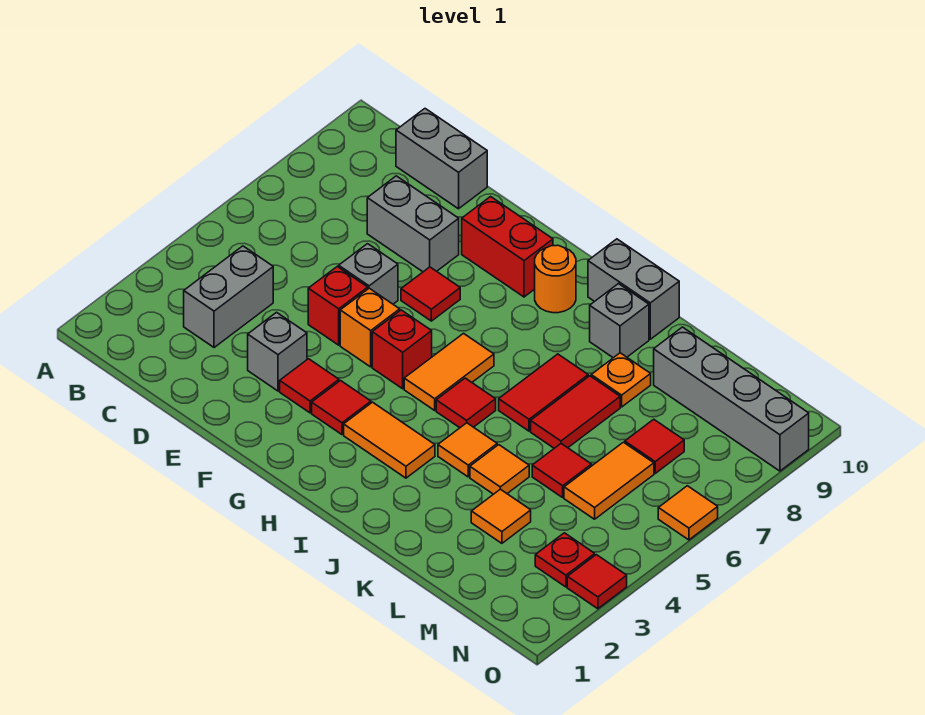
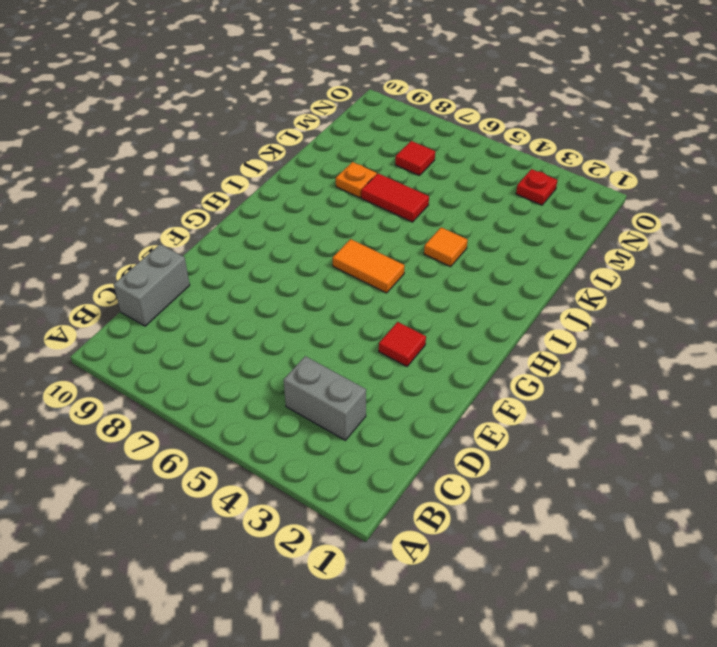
none -> grey brick D8:E8 level 1
none -> grey brick E3 level 1
none -> red brick E5 level 1
none -> grey brick E6 level 1

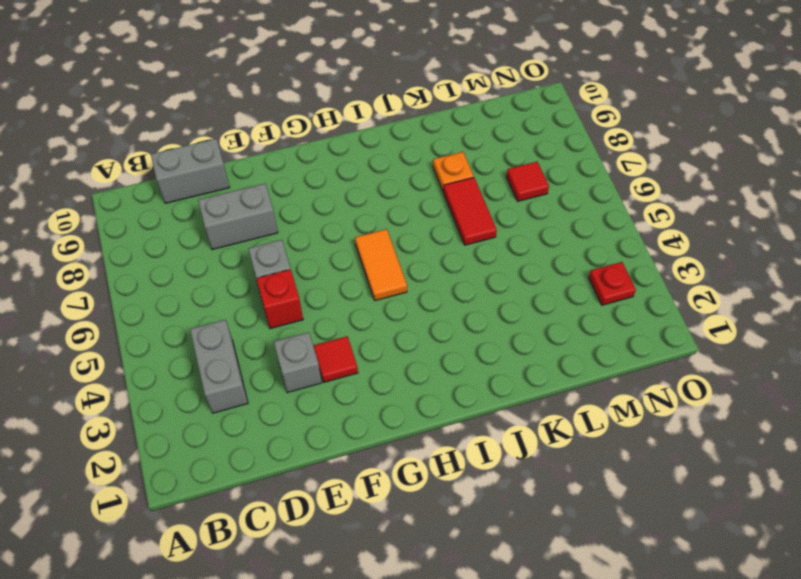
none -> orange brick F5 level 1
none -> red tile F7 level 1
none -> red brick F9:G9 level 1
none -> red tile G3 level 1

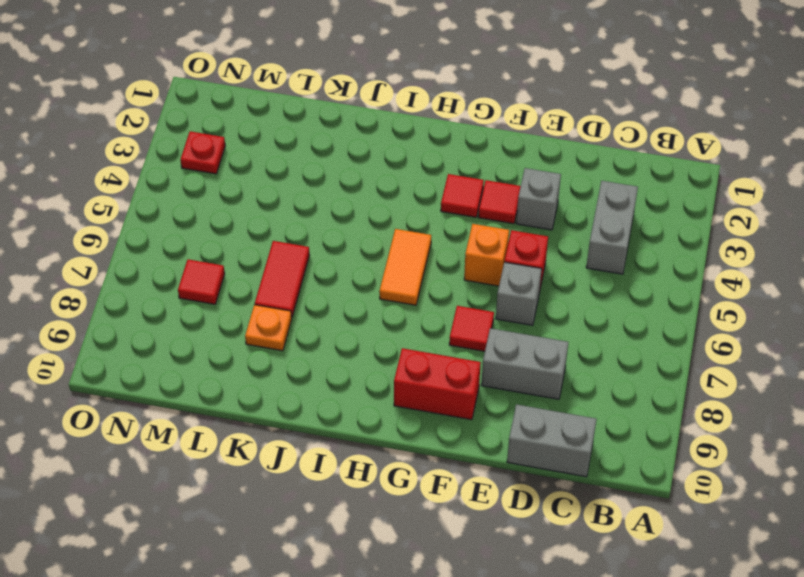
none -> red brick G5 level 1
none -> orange tile H3:I3 level 1
none -> orange round brick H9 level 1
none -> red tile I5 level 1

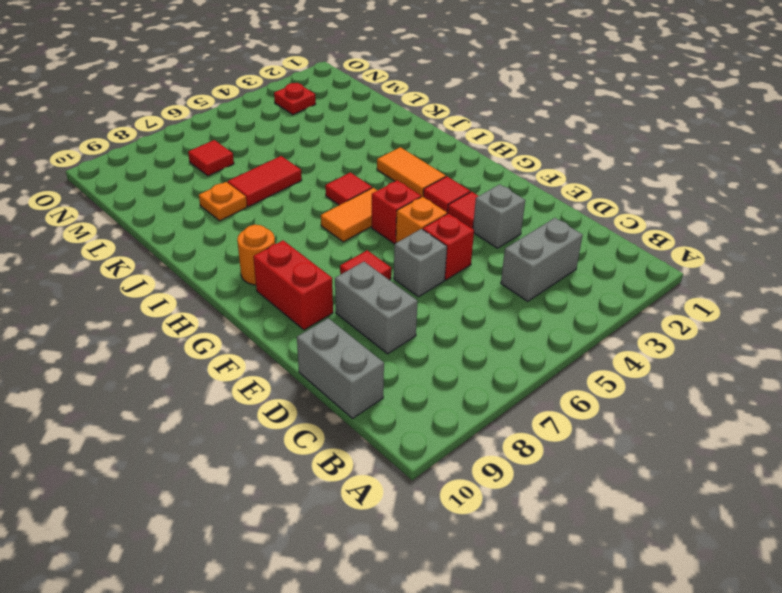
none -> grey brick I10:J10 level 1
none -> orange tile J4 level 1
none -> red tile J6:J7 level 1
none -> grey brick J9 level 1

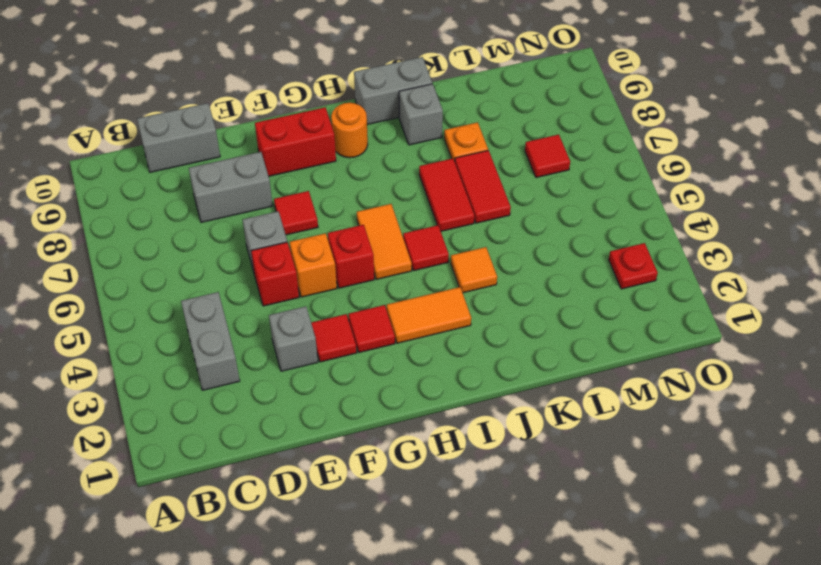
none -> orange tile K4 level 1
none -> orange tile L3 level 1
none -> red tile L5 level 1
none -> grey brick L9:O9 level 1

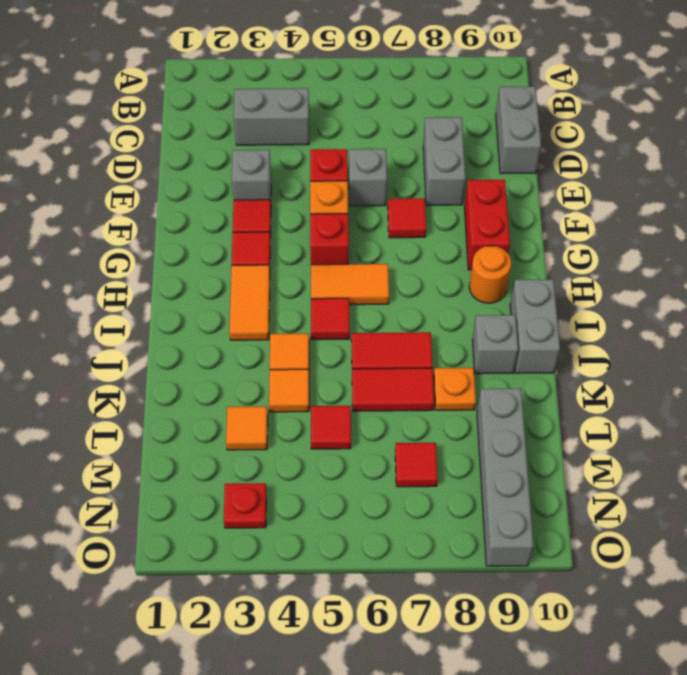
none -> orange tile M5:M6 level 1
none -> red tile O3 level 1
none -> orange tile O6 level 1

